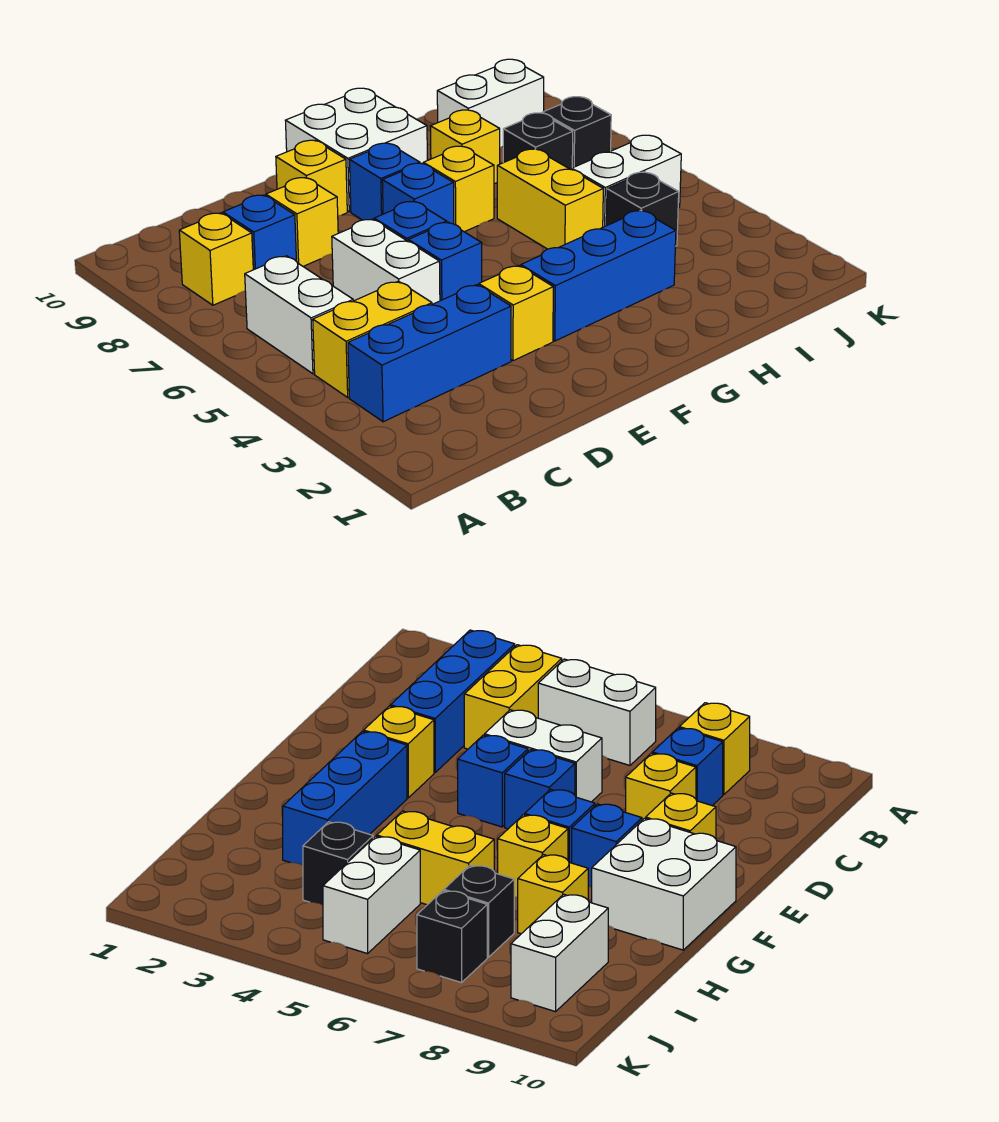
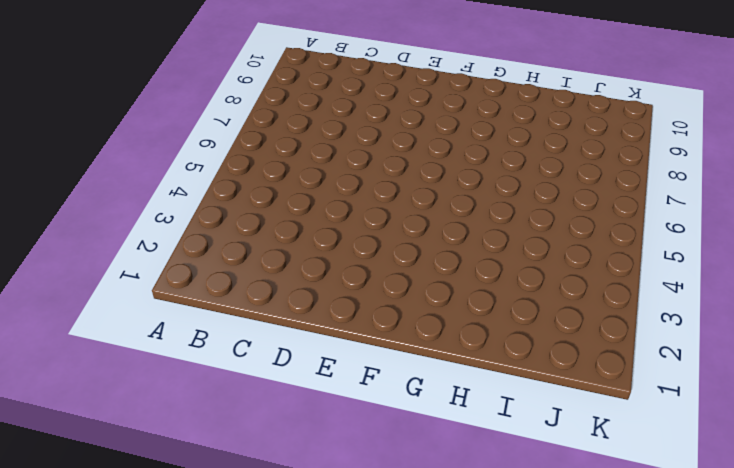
none -> blue brick B3:D3 level 1
none -> yellow brick B4:C4 level 1
none -> white brick B5:B6 level 1

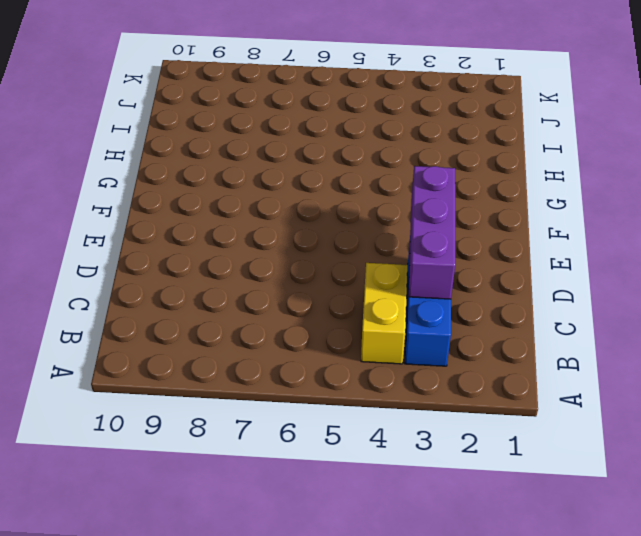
purple brick C3:E3 level 2 -> none
none -> white brick B5:B6 level 1
none -> yellow brick B8 level 1
none -> blue brick C8 level 1

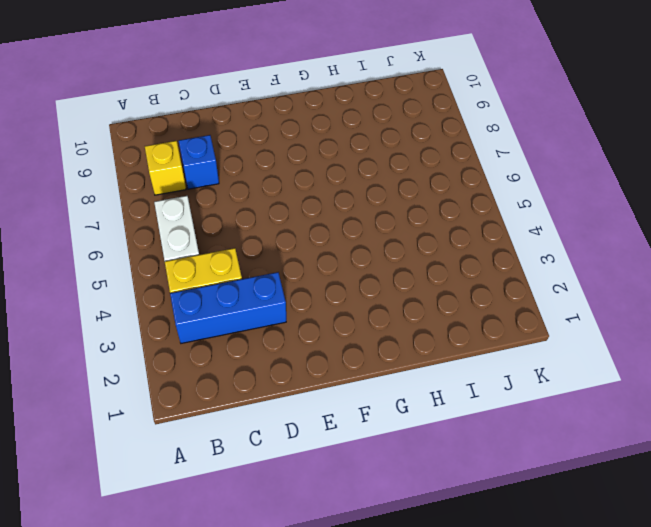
none -> white brick D5:D6 level 1
none -> yellow brick D8 level 1
none -> yellow brick E3 level 1

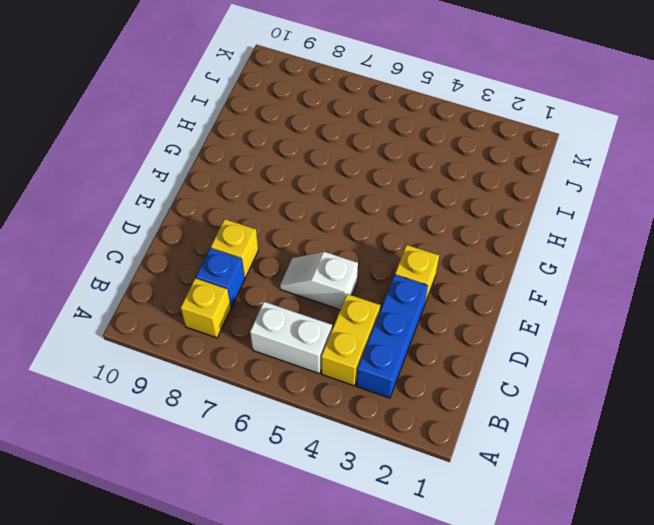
white slope D5:D6 level 1 top 5 -> white brick D5:D6 level 1
none -> blue brick E5 level 1
none -> blue brick E6 level 1
none -> yellow brick E9 level 1

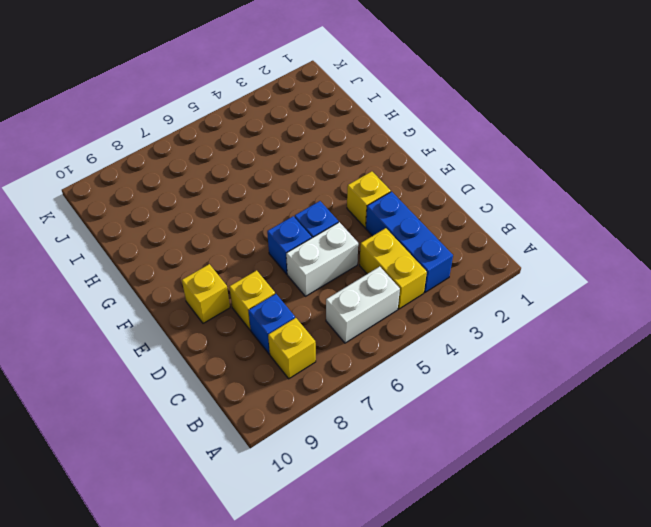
none -> blue brick F3:H3 level 1
none -> blue brick F7 level 1
none -> blue brick F8 level 1

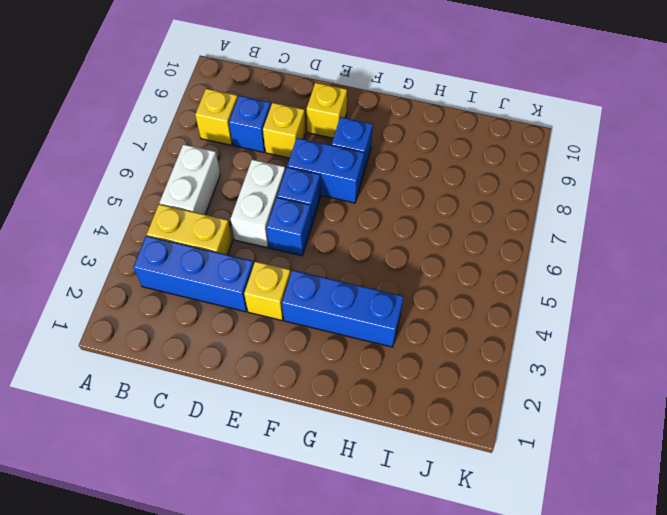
blue brick E7:F7 level 1 -> blue brick F7 level 1
none -> white brick F9:G10 level 1
none -> yellow brick G7 level 1
none -> yellow brick H5:H6 level 1

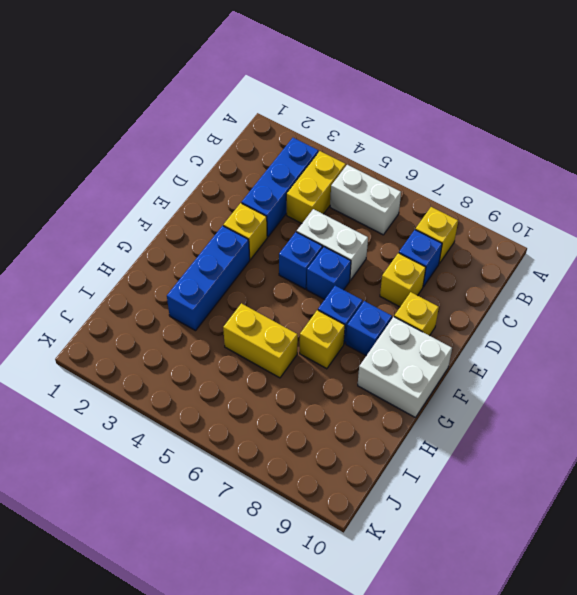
none -> yellow brick H8 level 1
none -> black brick I4 level 1
none -> white brick I5:J5 level 1

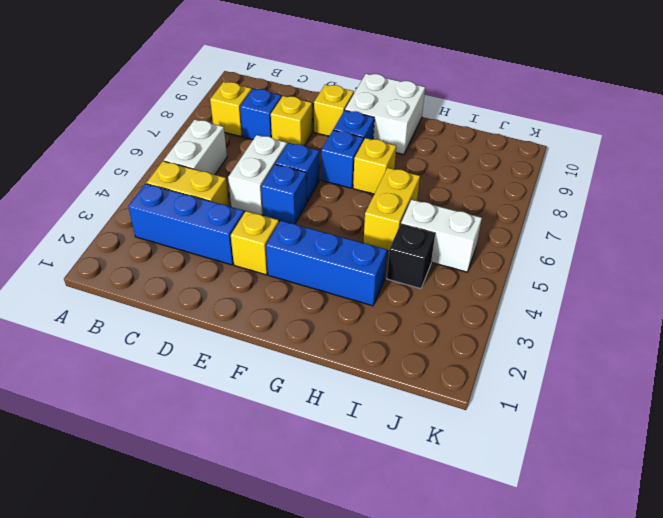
none -> yellow brick H8 level 1
none -> black brick I7 level 1
none -> white brick I9:J9 level 1

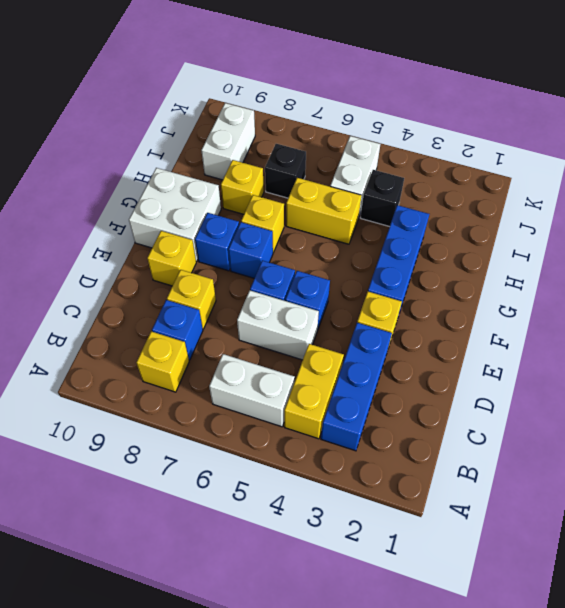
none -> black brick J7 level 1

